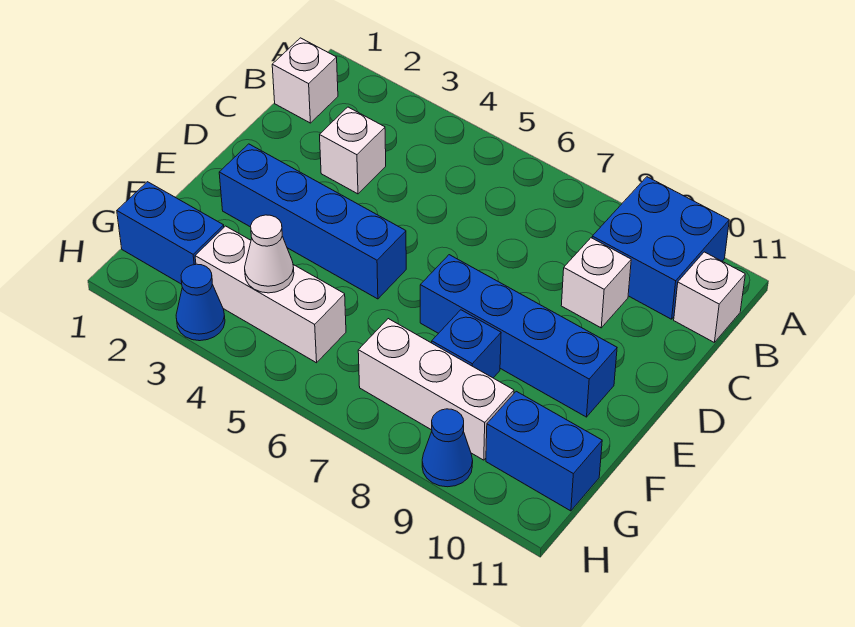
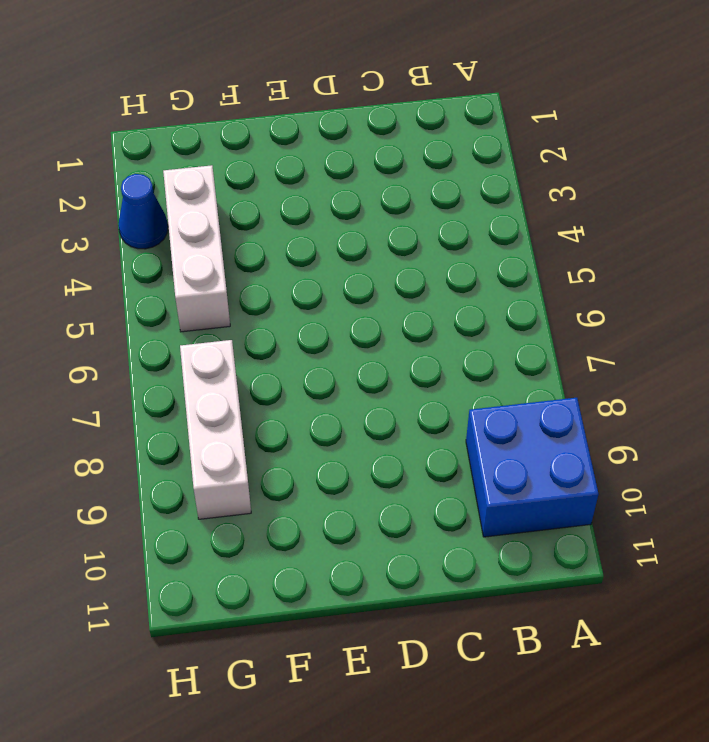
none -> white brick B1 level 1
none -> white brick B11 level 1
none -> white brick C3 level 1

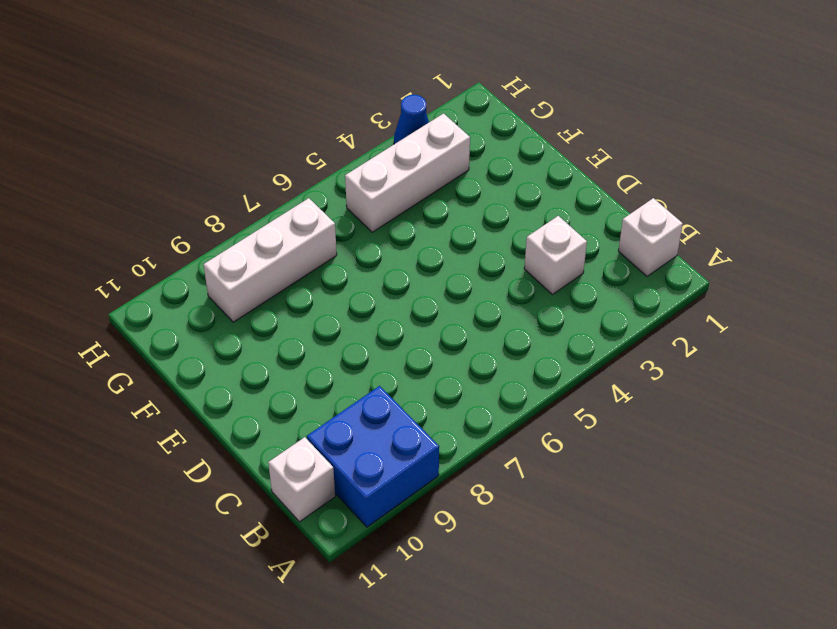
none -> white brick C9 level 1
none -> blue brick E2:E5 level 1
none -> blue brick E7:E10 level 1

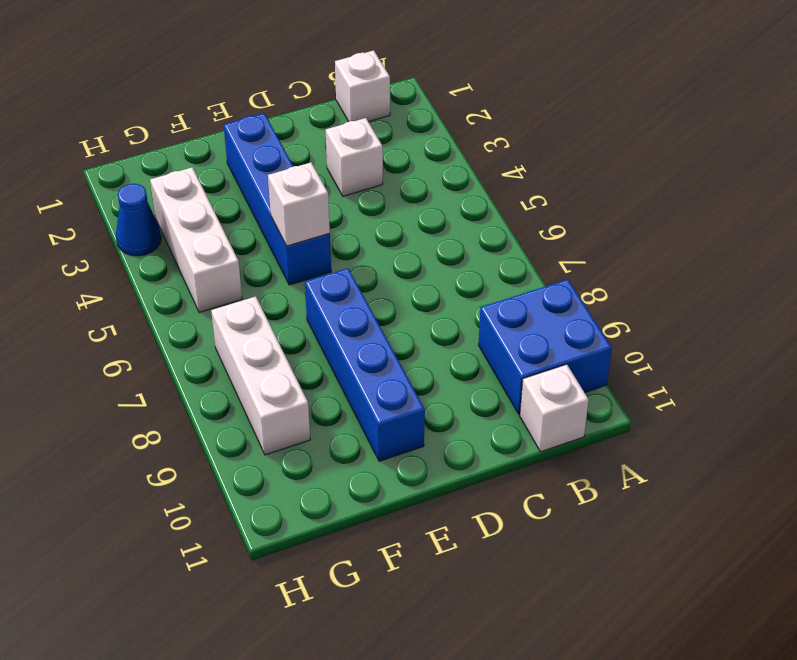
white brick E5 level 2 -> white brick C9 level 1
none -> blue brick F8 level 1
none -> blue brick G1:G2 level 1
none -> blue brick G10:G11 level 1

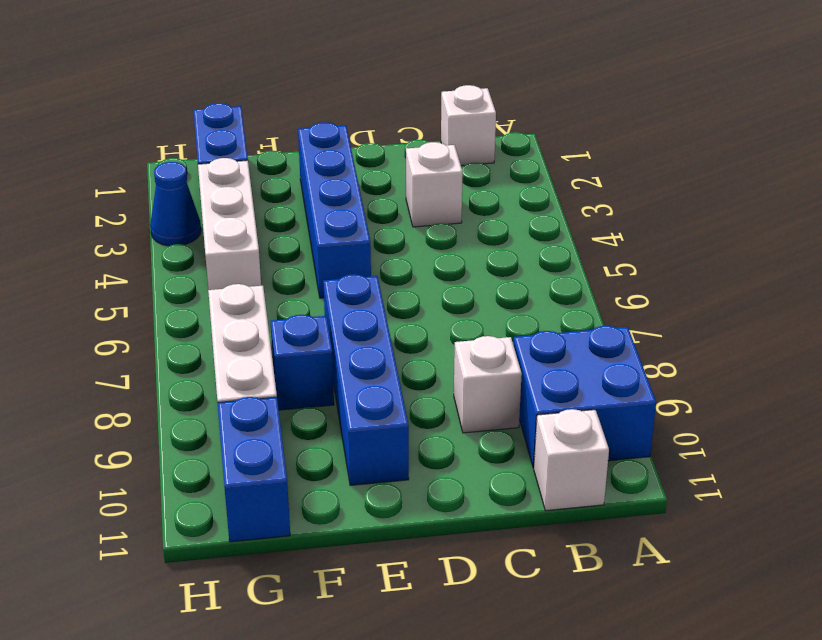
none -> blue cone H9 level 1
none -> white cone G4 level 2

